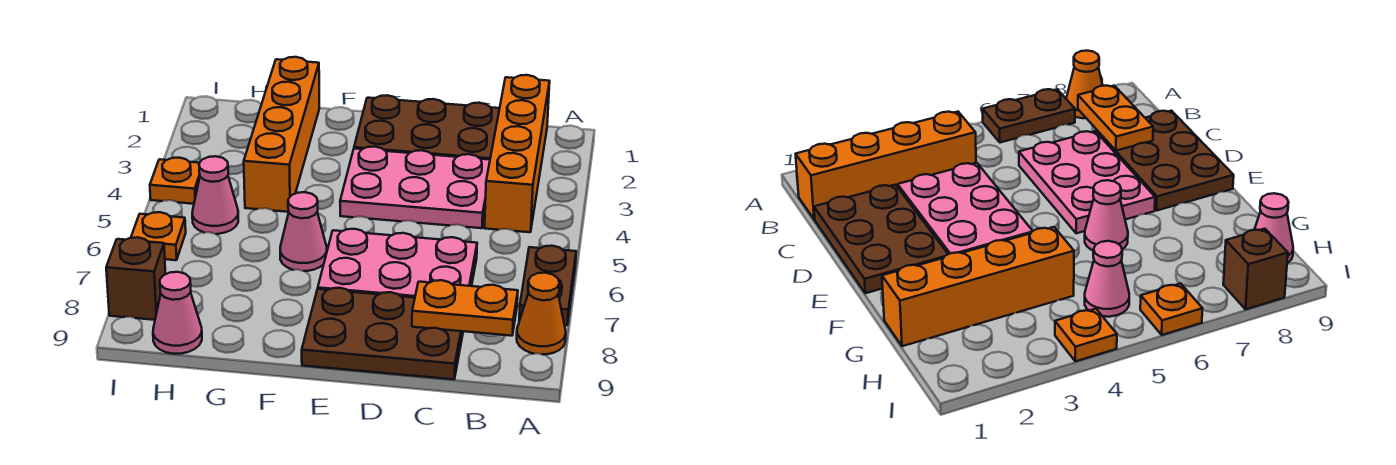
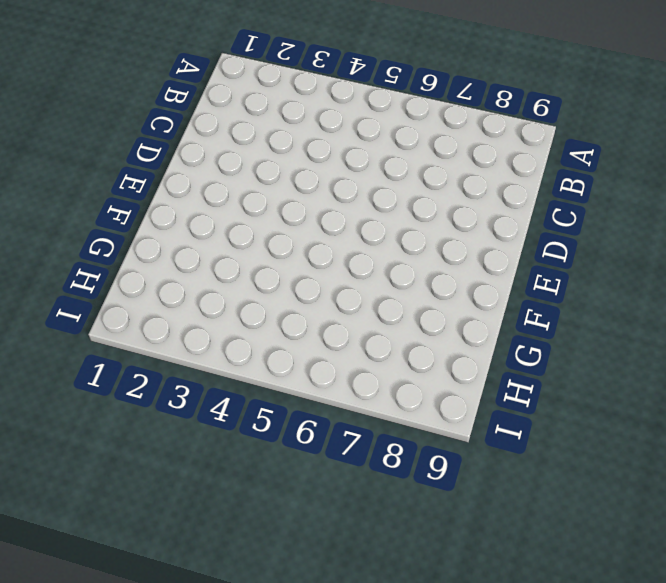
none -> brown plate A6:A7 level 1
none -> orange cone A8 level 1
none -> orange brick B1:B4 level 1

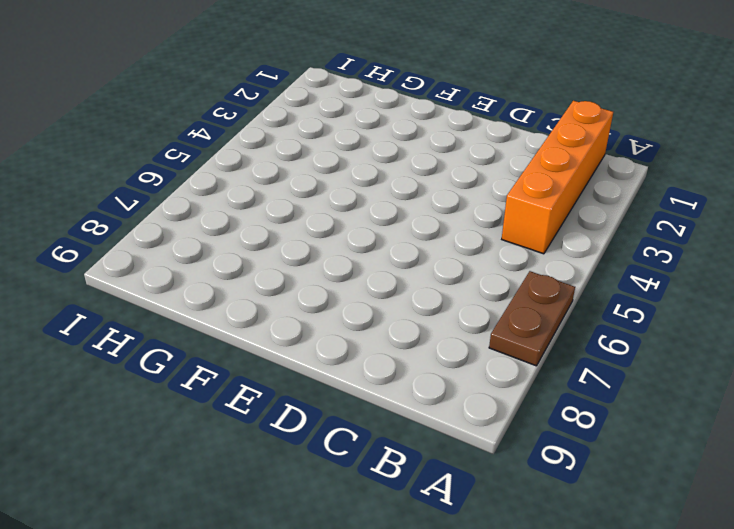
none -> orange cone A8 level 1
none -> brown plate C1:E2 level 1
none -> pink plate C3:E4 level 1

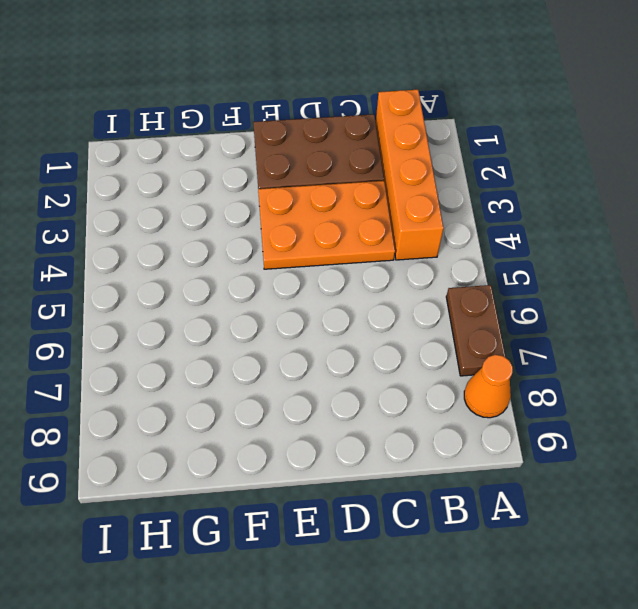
orange plate C3:E4 level 1 -> pink plate C3:E4 level 1
none -> pink plate C6:E7 level 1
none -> brown plate C8:E9 level 1
none -> pink cone F6 level 1

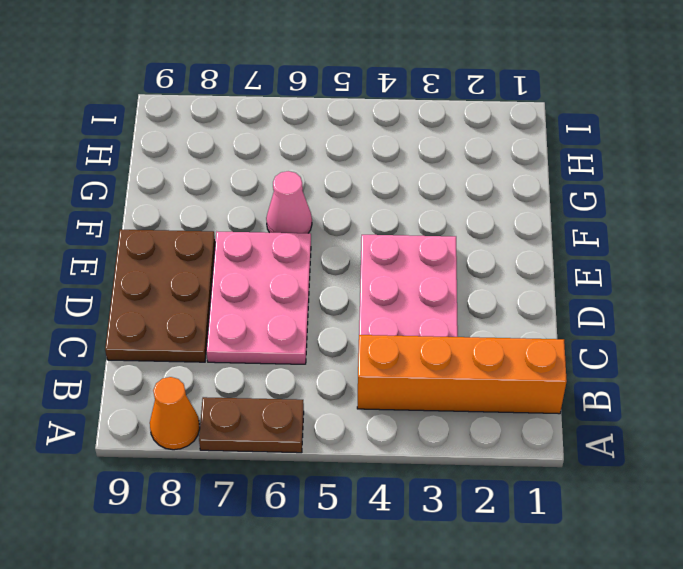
none -> brown plate C1:E2 level 1
none -> orange brick G1:G4 level 1
none -> pink cone H5 level 1

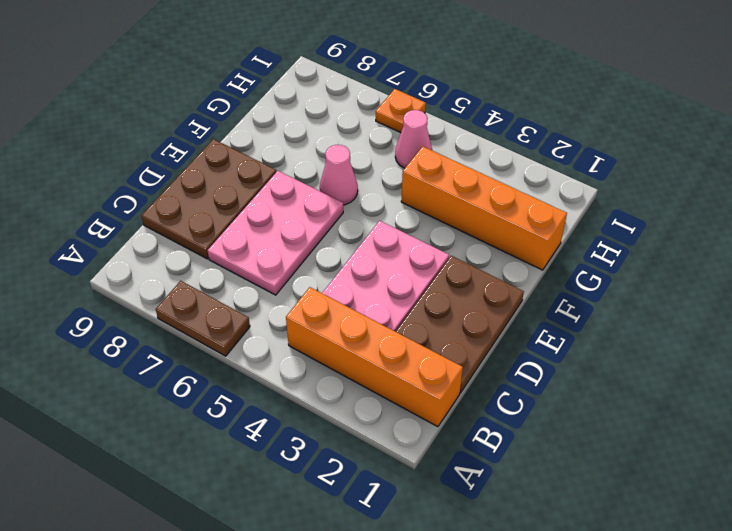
none -> orange cone A8 level 1
none -> pink cone H9 level 1
none -> orange plate I4 level 1

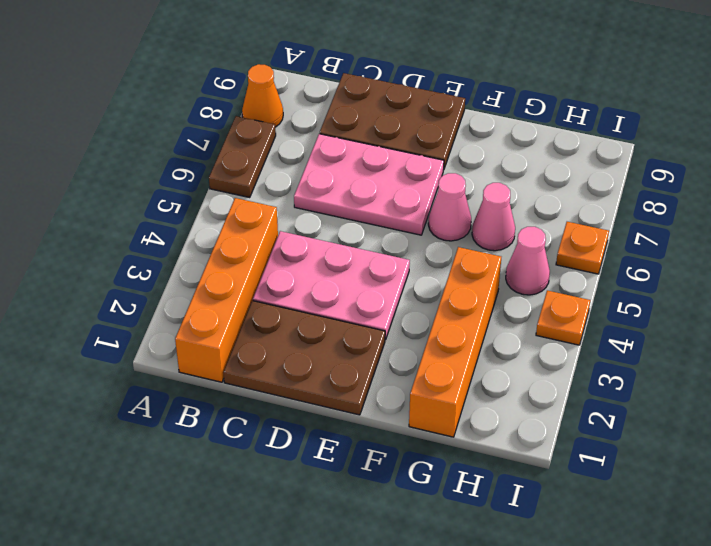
pink cone G6 level 1 -> pink cone H9 level 1
none -> brown brick I8 level 1
none -> orange plate B8:C8 level 2

